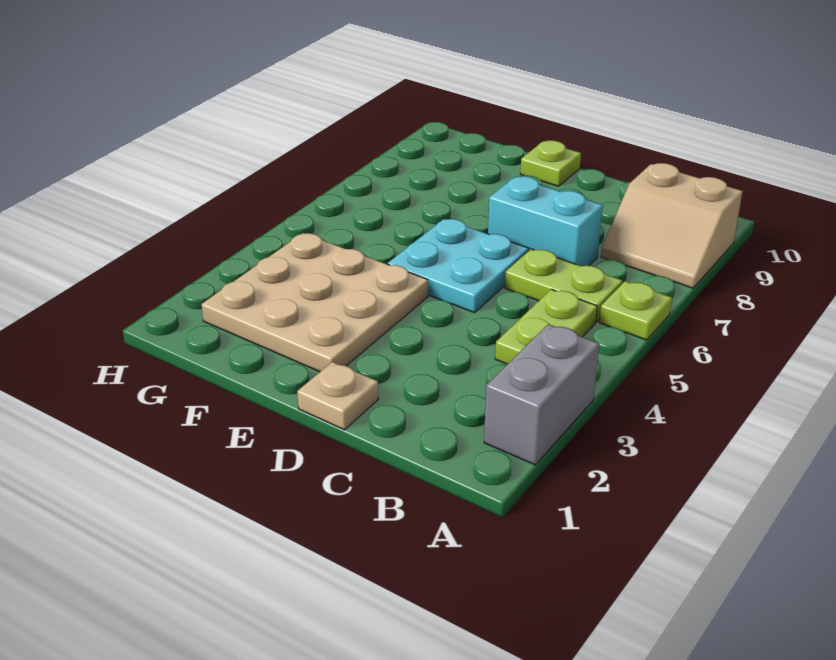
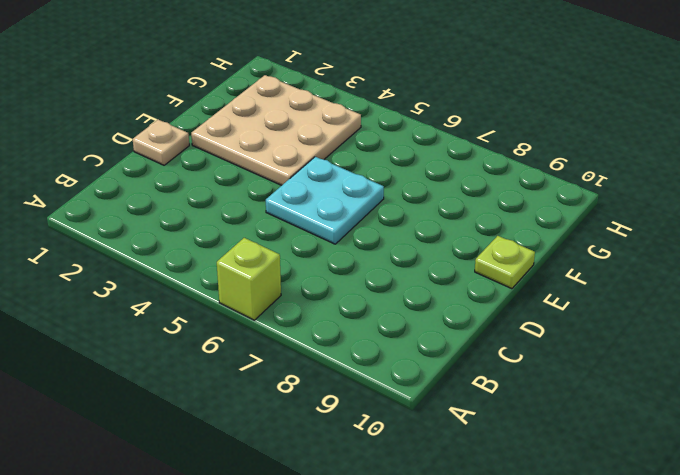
lime brick A6 level 1 -> lime plate A6 level 1
none -> grey brick A2:A3 level 1
none -> tan slope A8:B9 level 1 top 9

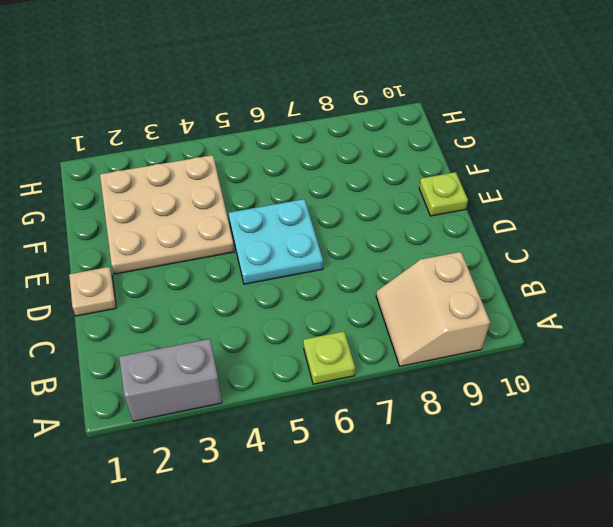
none -> lime plate B4:B5 level 1
none -> lime plate B6:C6 level 1

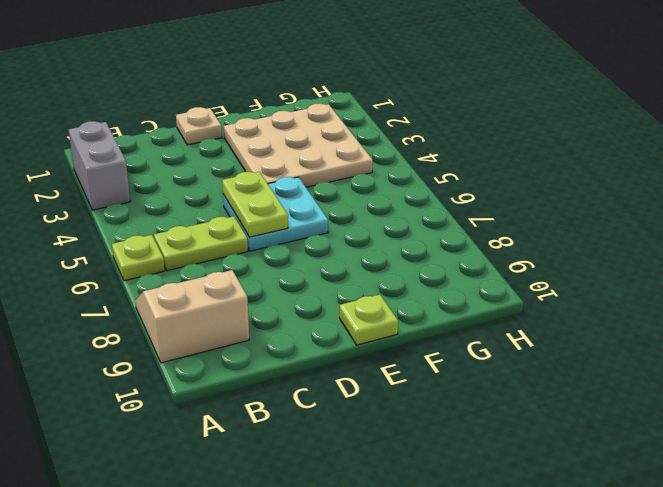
lime plate D5:D6 level 2 -> lime plate B4:B5 level 1
none -> cyan brick C7:D7 level 1

